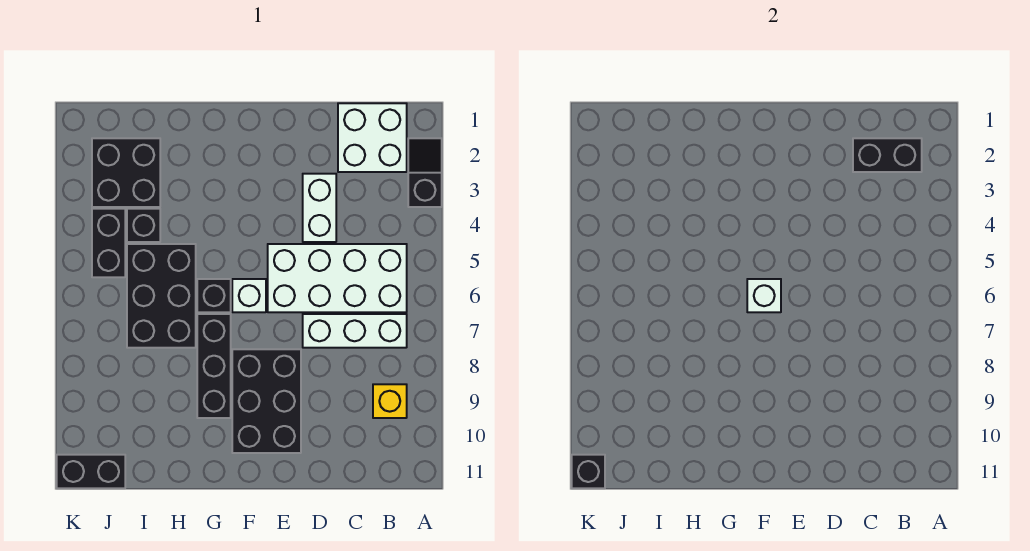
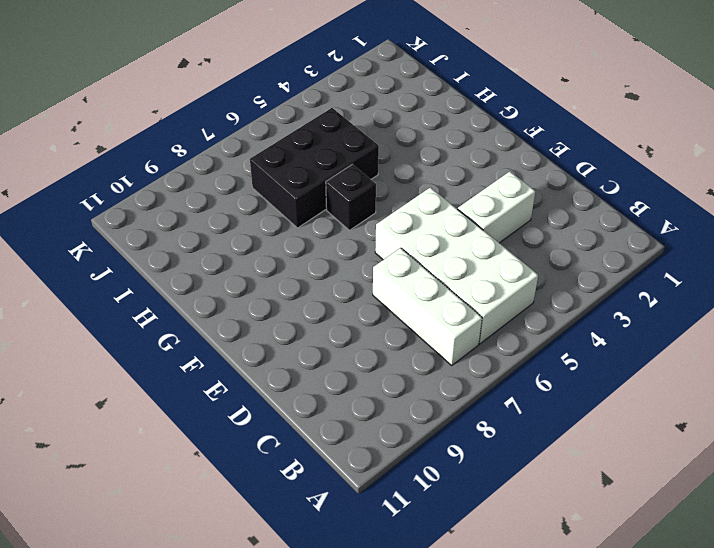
none -> black slope A2:A3 level 1 top 3
none -> white brick B1:C2 level 1
none -> yellow brick B9 level 1

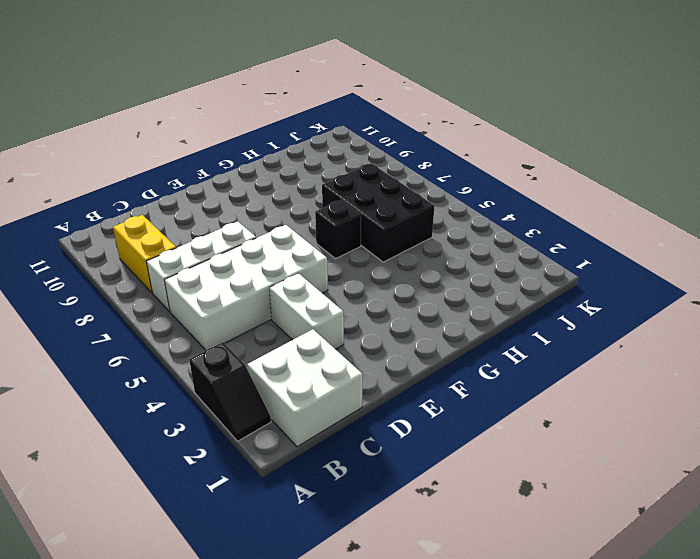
yellow brick B8:B9 level 1 -> yellow brick B9 level 1
none -> black brick E8:F10 level 1
none -> white brick F6 level 1
none -> black brick G7:G9 level 1

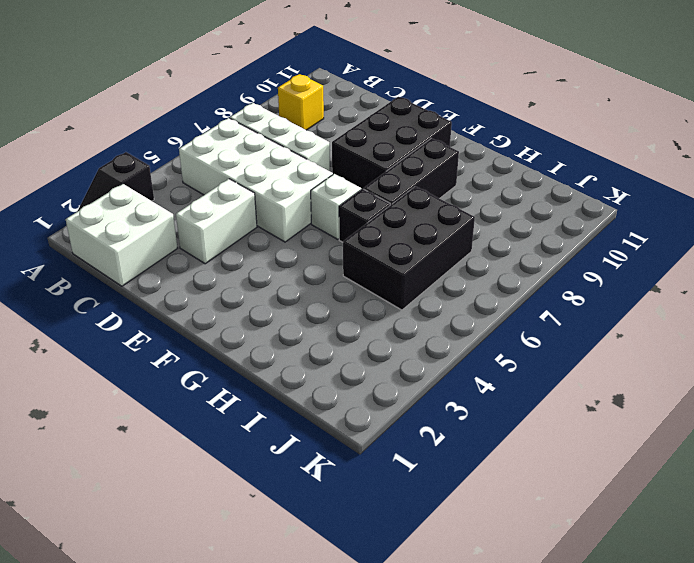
none -> black brick I2:J3 level 1
none -> black brick I4 level 1
none -> black brick J4:J5 level 1

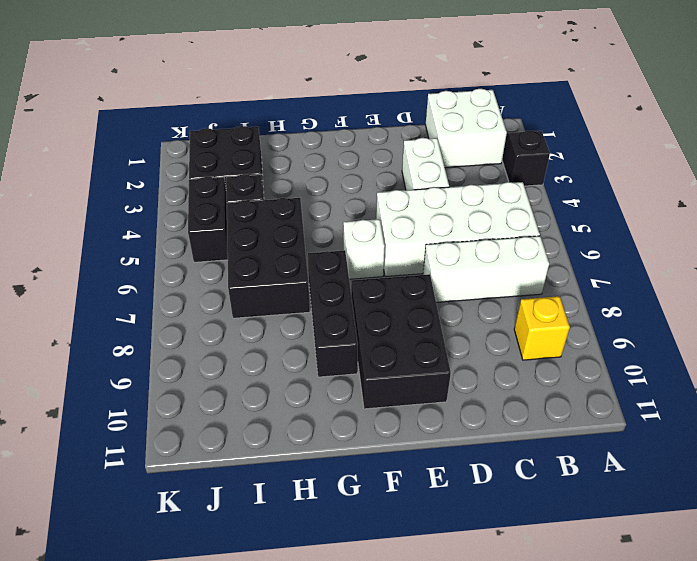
none -> black brick G6 level 1
none -> black brick J11:K11 level 1
none -> black brick B2:C2 level 2

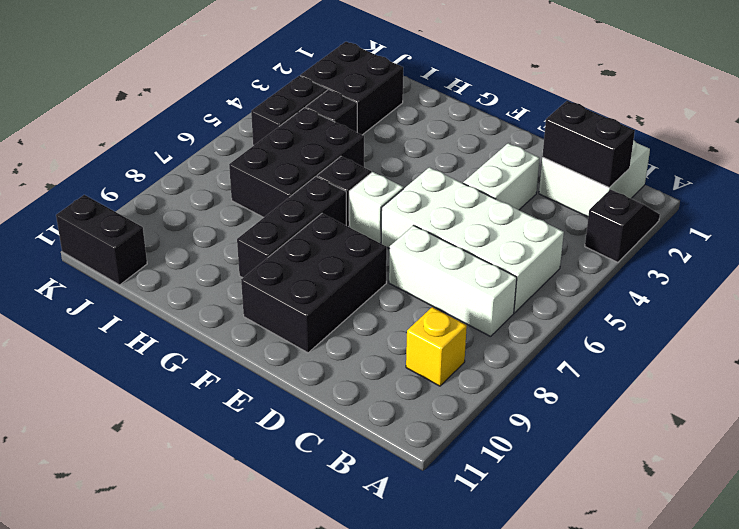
none -> white brick F6 level 2
none -> black brick K11 level 2

